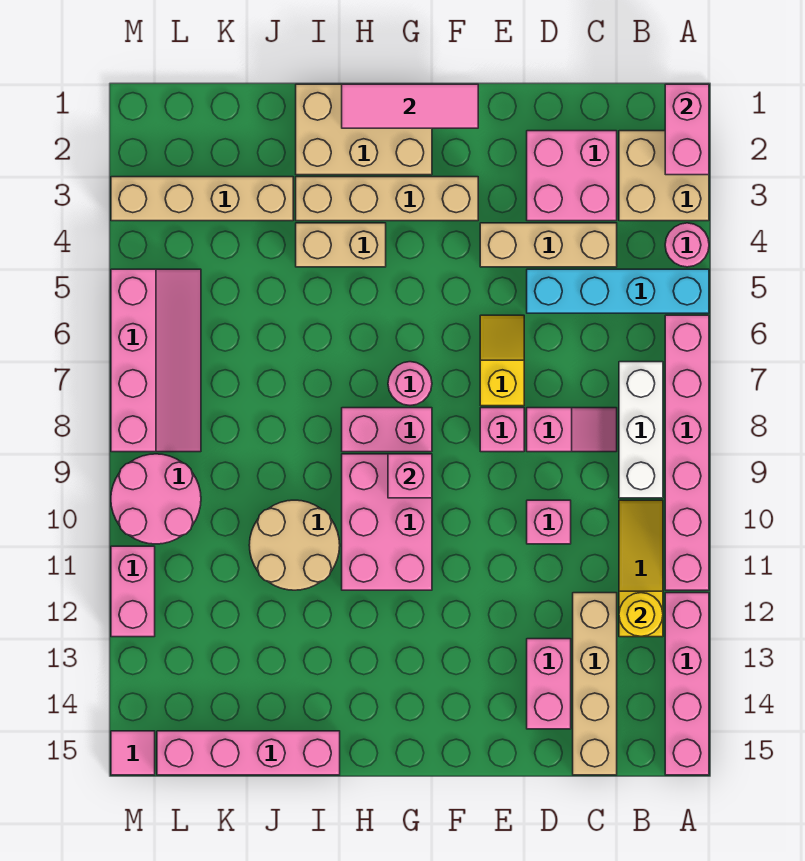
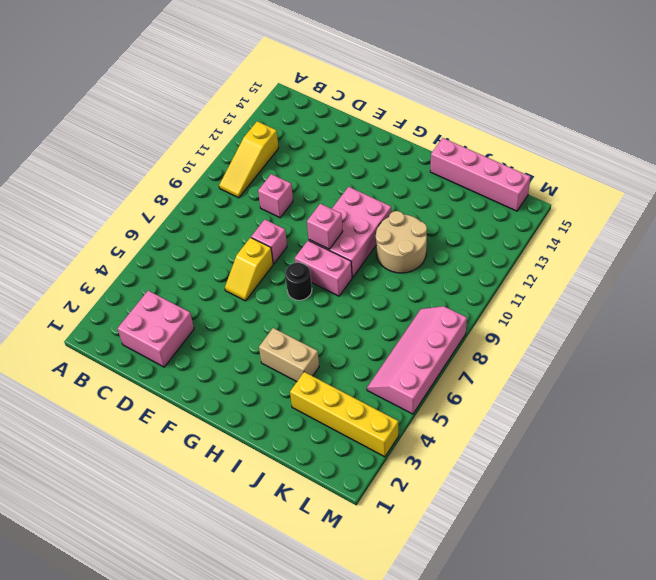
black round brick G7 level 1 -> pink round brick G7 level 1
yellow brick J3:M3 level 1 -> tan brick J3:M3 level 1
none -> tan brick A2:B3 level 1
none -> pink round brick A4 level 1
none -> cyan brick A5:D5 level 1
none -> pink brick A6:A11 level 1

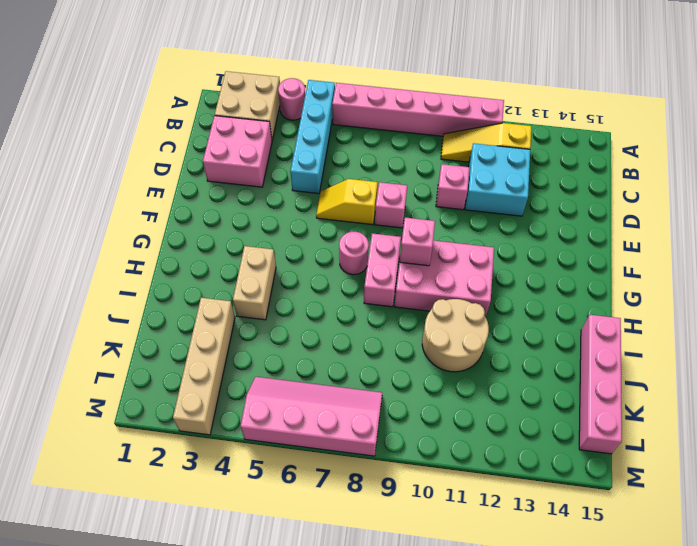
cyan brick C11:D12 level 1 -> tan brick C12:C15 level 1
none -> pink brick A12:A15 level 1
none -> white brick B7:B9 level 1
none -> tan brick C4:E4 level 1
none -> pink slope C8:D8 level 1 top D

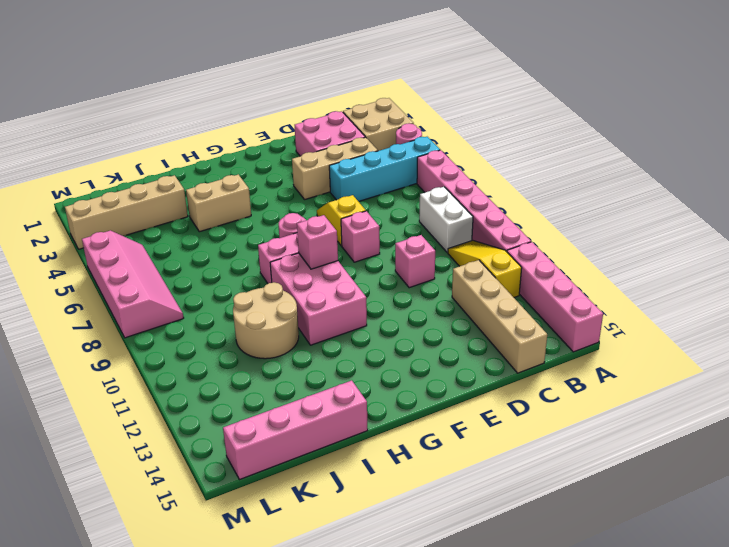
white brick B8:B9 level 1 -> white brick B7:B9 level 1
none -> pink slope C8:D8 level 1 top D
none -> pink brick D13:D14 level 1
none -> tan brick F3:I3 level 1
none -> tan brick G1:I2 level 1

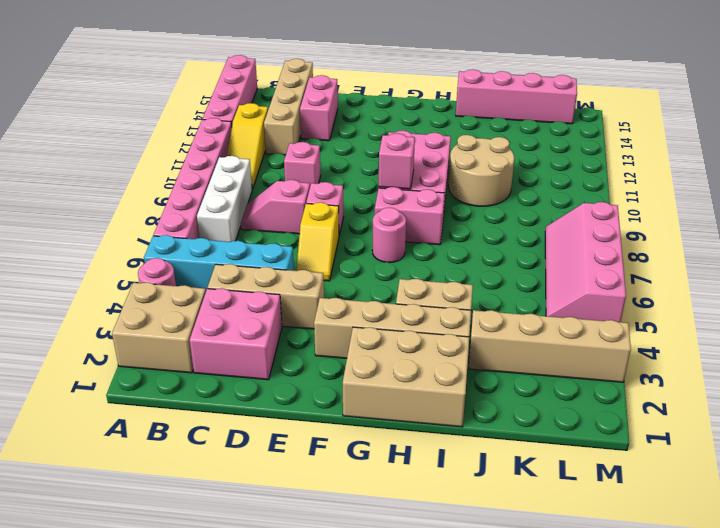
none -> pink round brick L9:M10 level 1
none -> pink brick M11:M12 level 1
none -> pink tile M15 level 1
none -> pink brick A1:A2 level 2

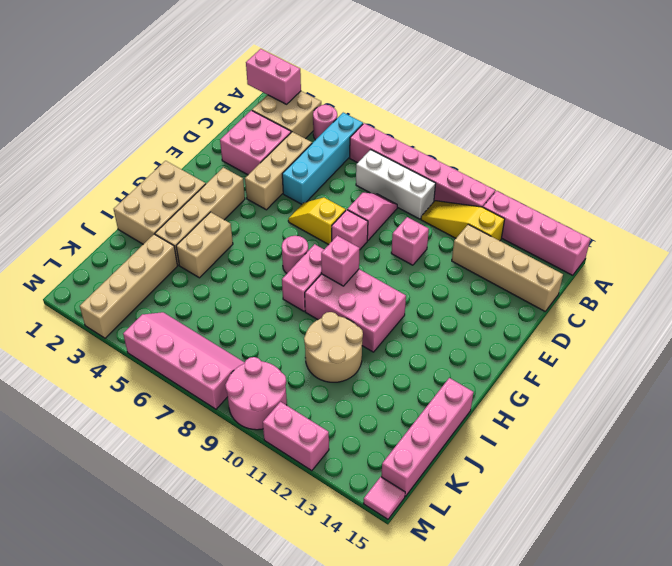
none -> pink brick D13:D14 level 1
none -> yellow round brick B12 level 2
none -> pink tile F1:H1 level 2

